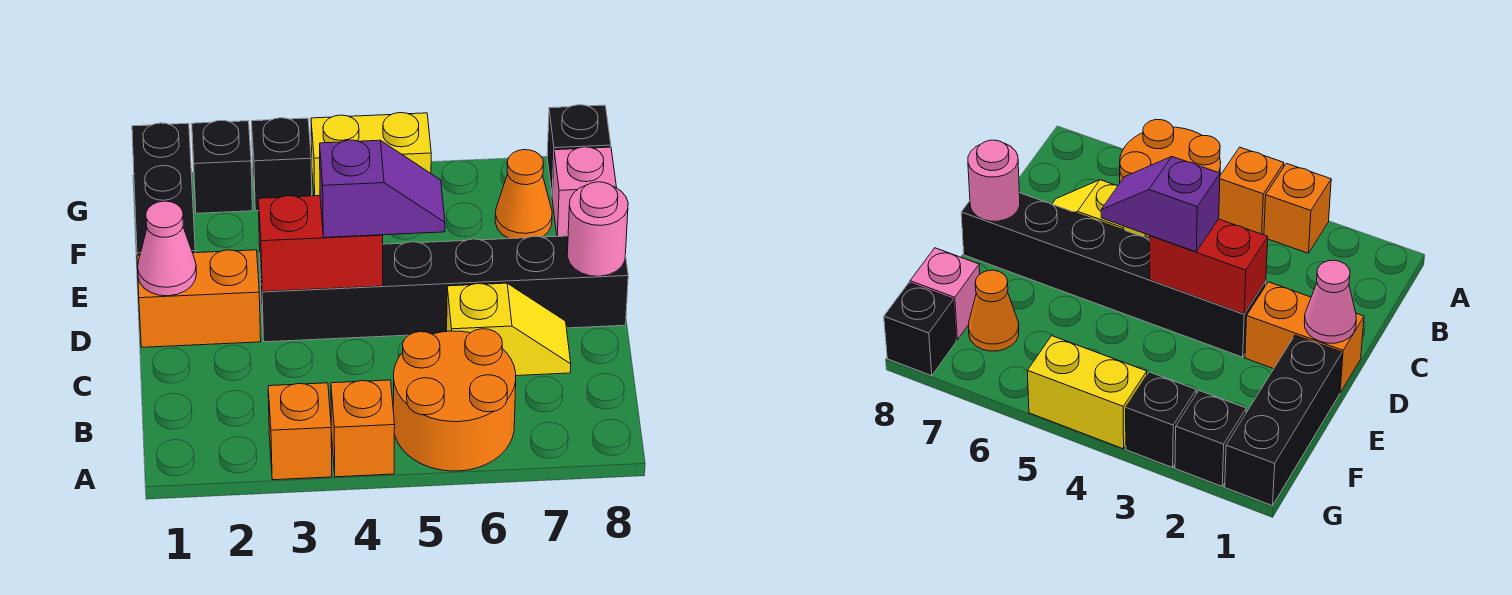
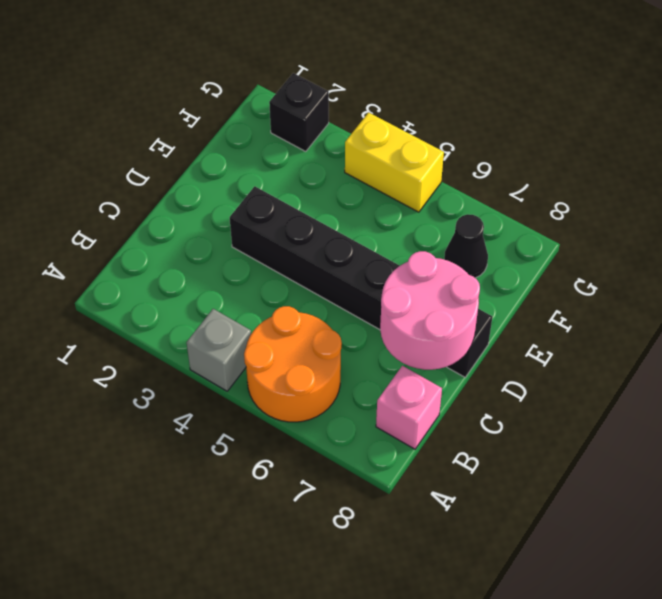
grey brick A4 level 1 -> orange brick A4 level 1
pink brick B8 level 1 -> pink brick F8 level 1
pink round brick C7:D8 level 2 -> pink round brick D8 level 2
black cone F7 level 1 -> orange cone F7 level 1
none -> orange brick A3 level 1
none -> yellow slope C6:C7 level 1 top 6
none -> orange brick D1:D2 level 1

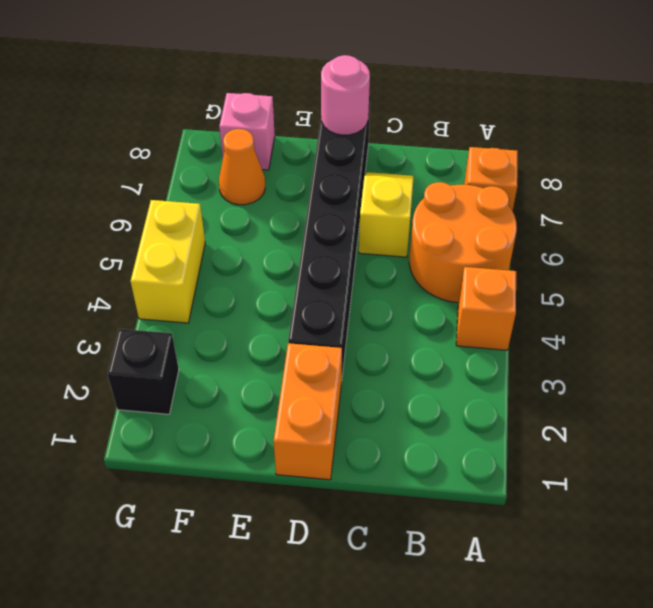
orange brick A7 level 1 -> orange brick A3 level 1
none -> black brick E1:G1 level 1
none -> black brick G3 level 1
none -> black brick G8 level 1

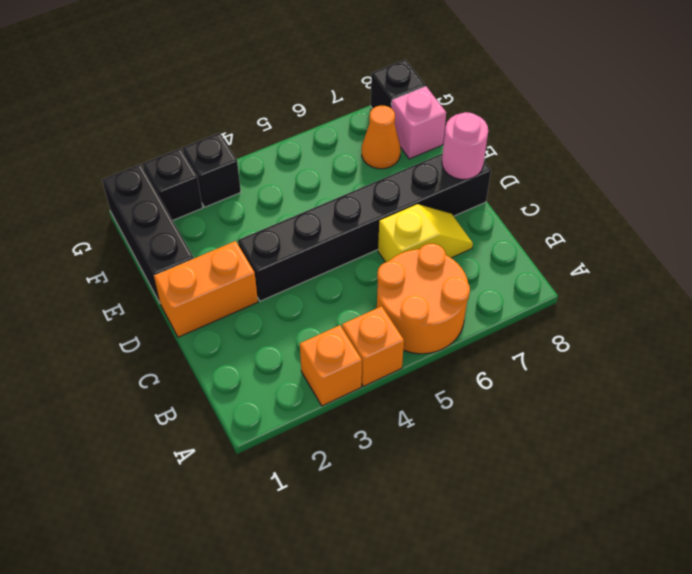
none -> yellow brick G4:G5 level 1
none -> pink cone D1 level 2
none -> red brick D3:D4 level 2

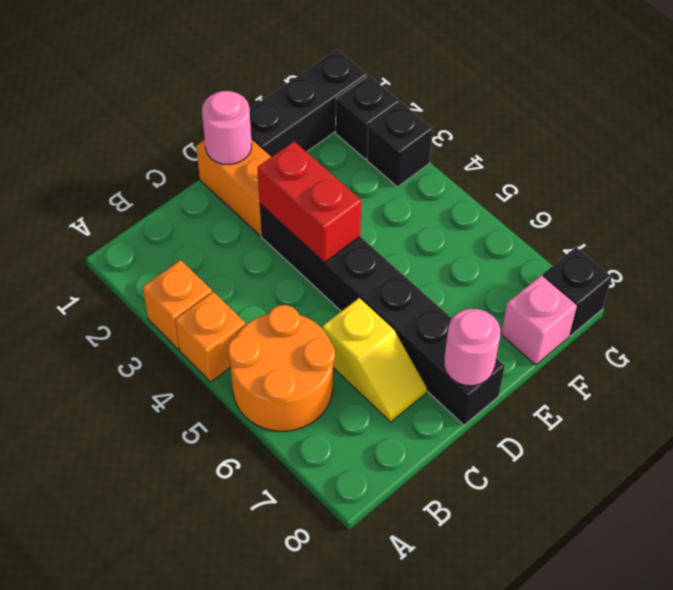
pink round brick D1 level 2 -> pink cone D1 level 2
none -> orange cone F7 level 1
none -> yellow brick G4:G5 level 1
none -> purple slope D4:D5 level 3 top 4

